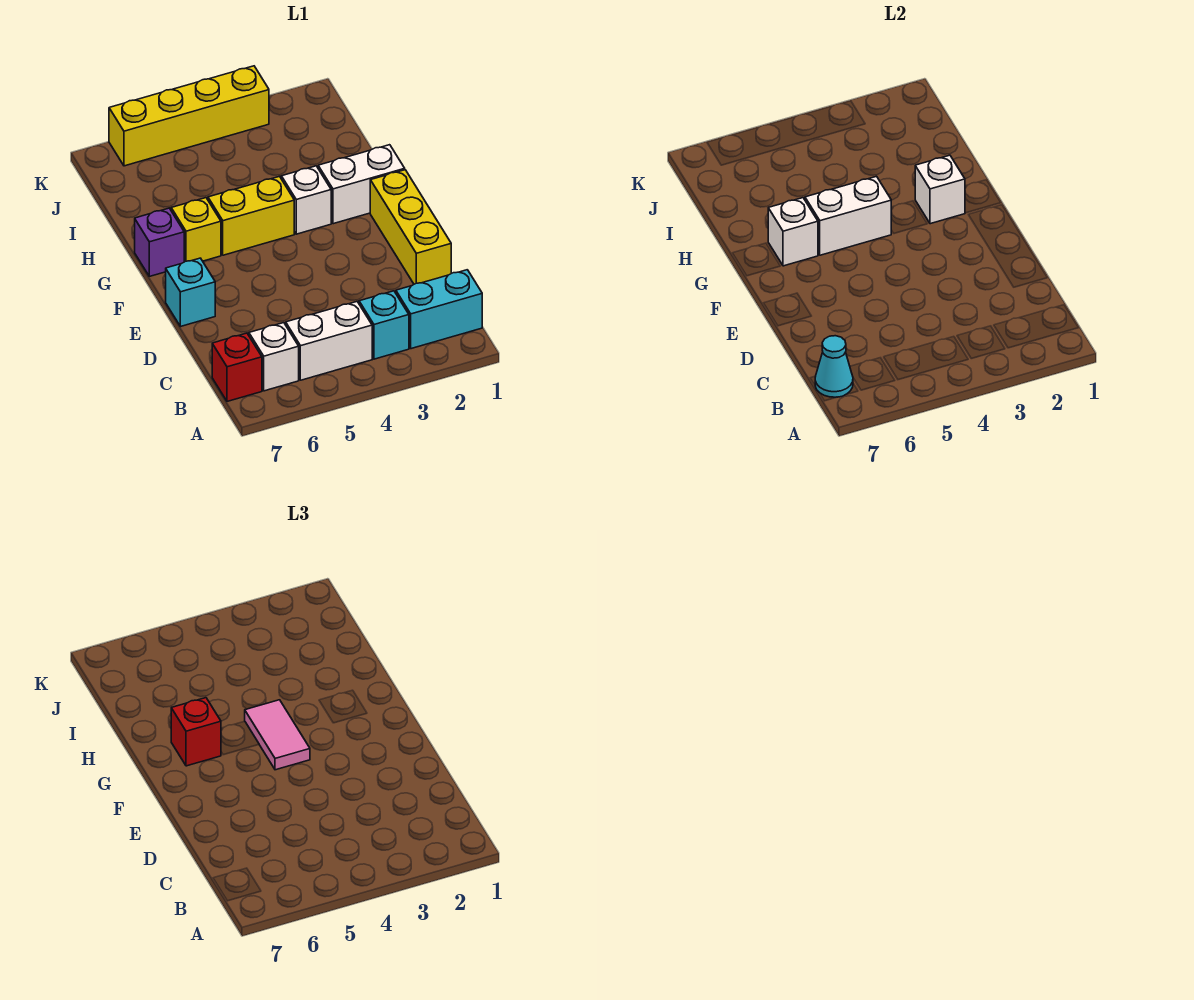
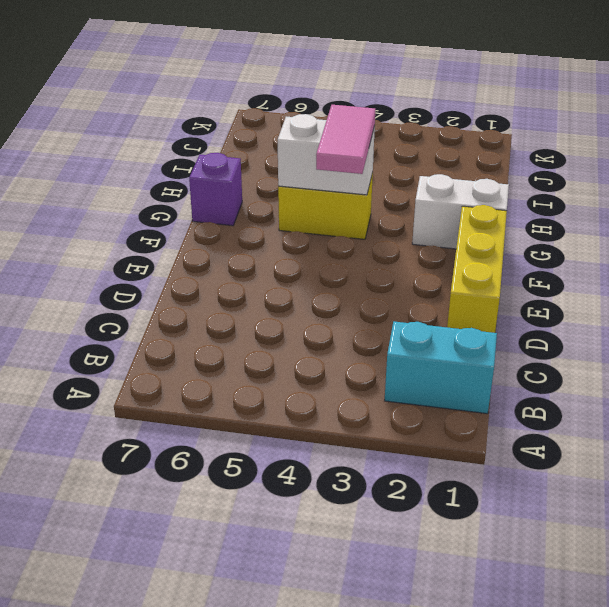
none -> cyan brick B3 level 1
none -> white brick B4:B5 level 1
none -> white brick B6 level 1

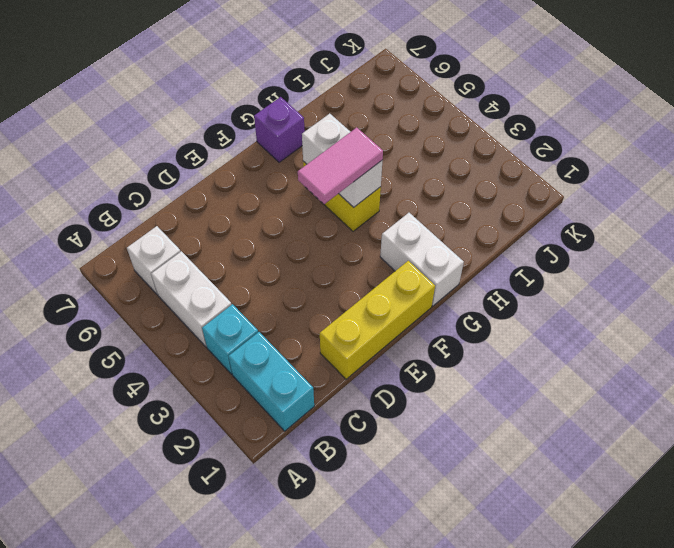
none -> red brick B7 level 1
none -> cyan brick E7 level 1
none -> white brick G3 level 1

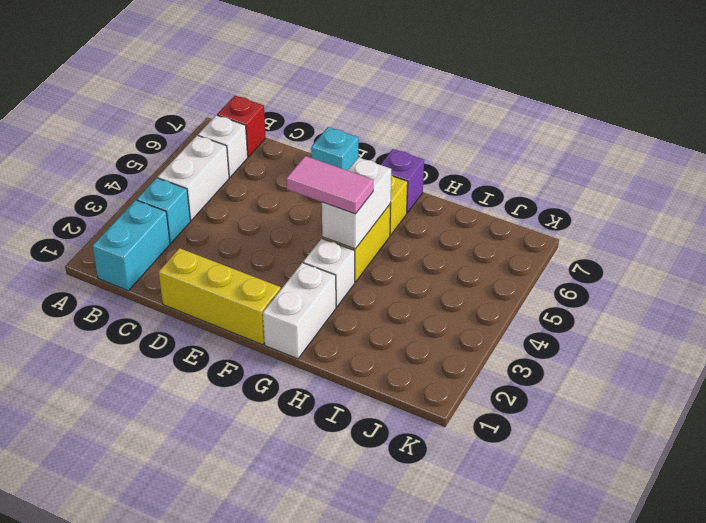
none -> yellow brick K3:K6 level 1
none -> cyan cone B7 level 2
none -> white brick G2 level 2

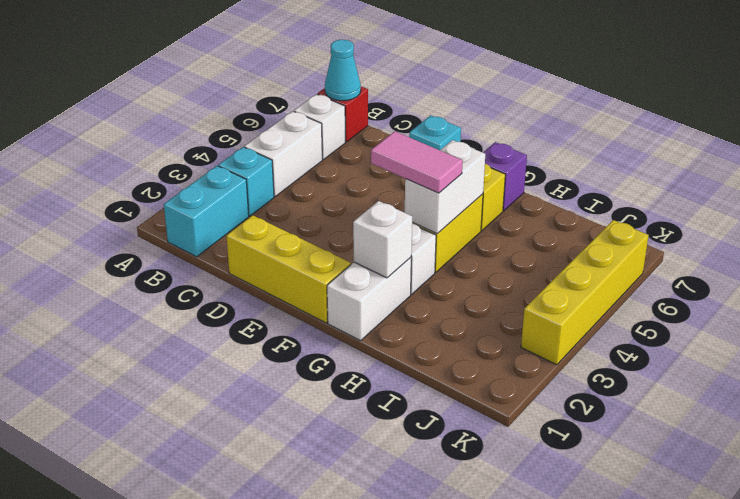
none -> white brick G6 level 2
none -> red brick G6 level 3

